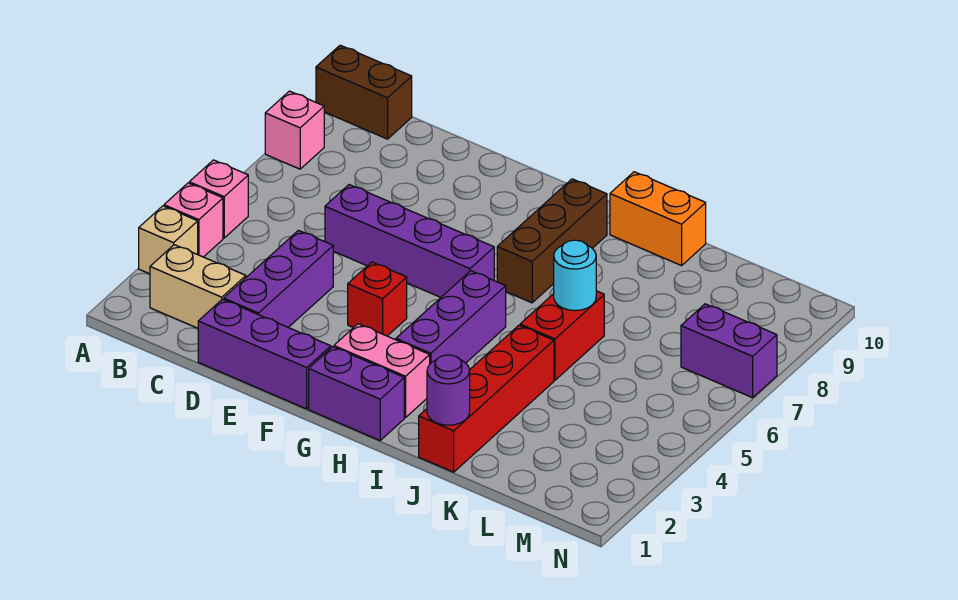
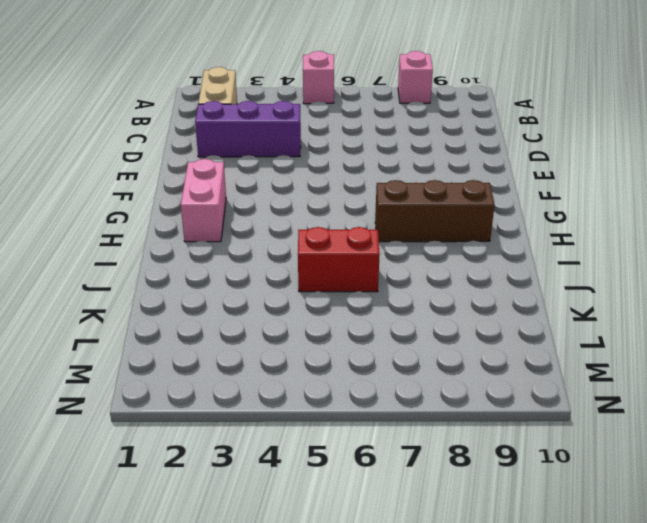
none -> tan brick A3 level 1
none -> pink brick A4 level 1
none -> brown brick A10:B10 level 1

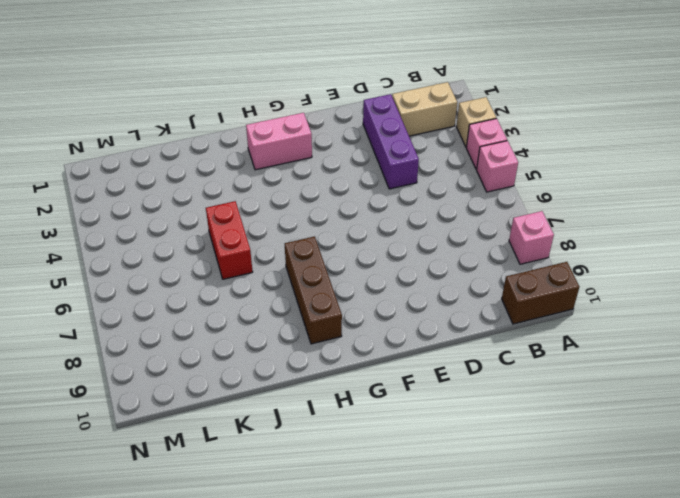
none -> purple brick D1:F1 level 1
none -> purple brick D6:G6 level 1
none -> red brick F4 level 1

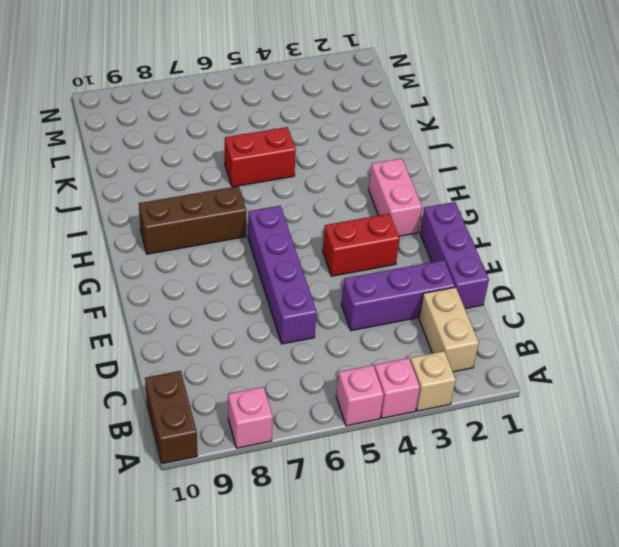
red brick F3:F4 level 1 -> red brick F4 level 1
none -> purple brick G1:H1 level 1
none -> purple brick H3:H5 level 1
none -> orange brick I10:J10 level 1

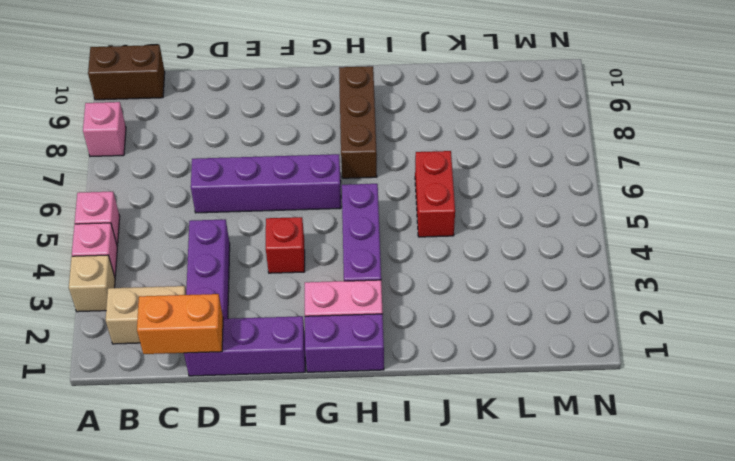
orange brick C1:D1 level 2 -> orange brick I10:J10 level 1
none -> red brick J1:J4 level 1
none -> purple brick M7:N7 level 1
none -> purple round brick J1 level 2

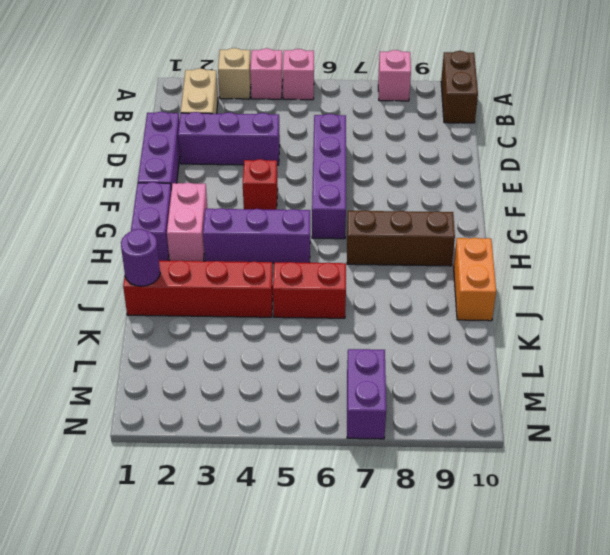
none -> cyan round brick J6 level 2

